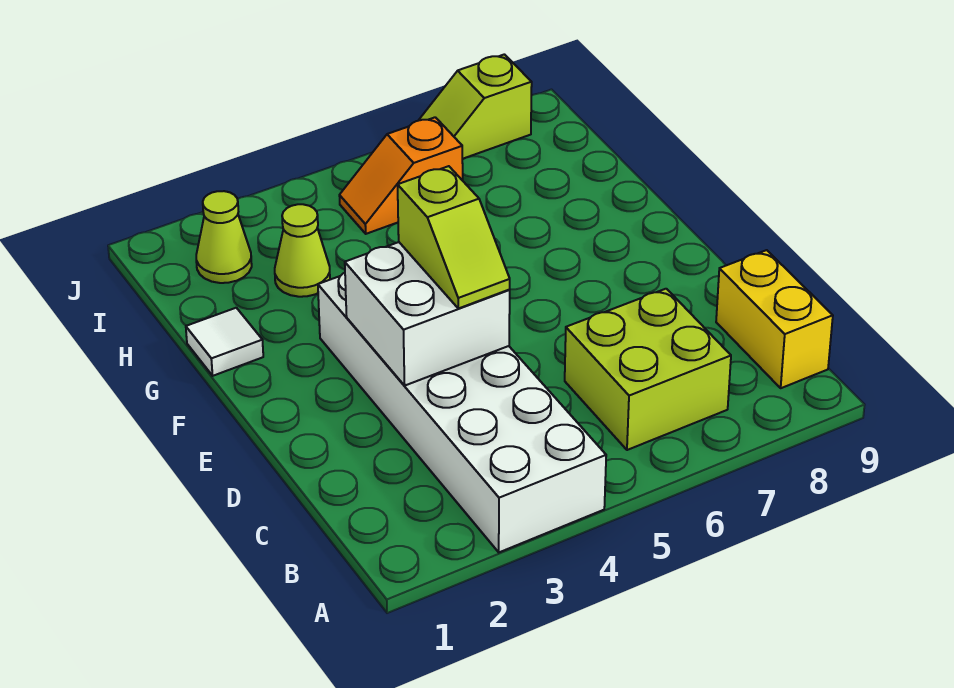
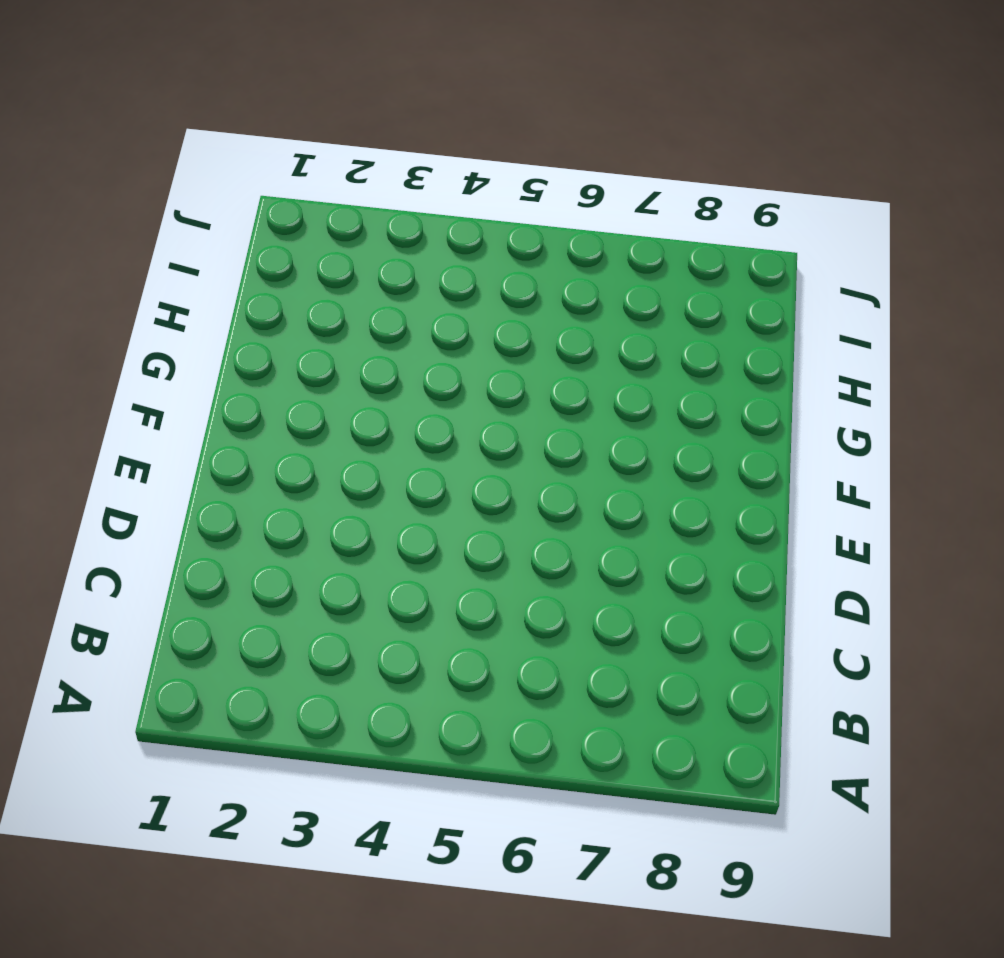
none -> white brick A3:F4 level 1
none -> lime brick B6:C7 level 1

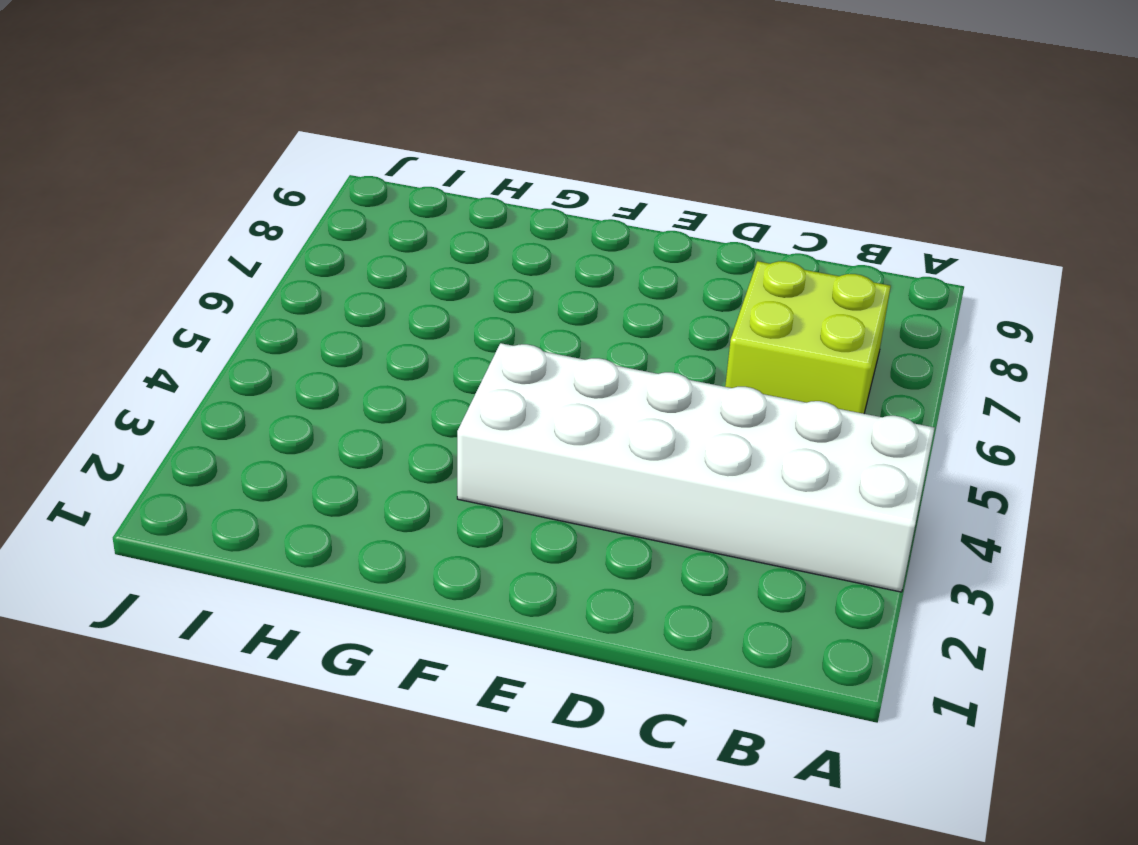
none -> yellow brick B9:C9 level 1
none -> white tile G1 level 1

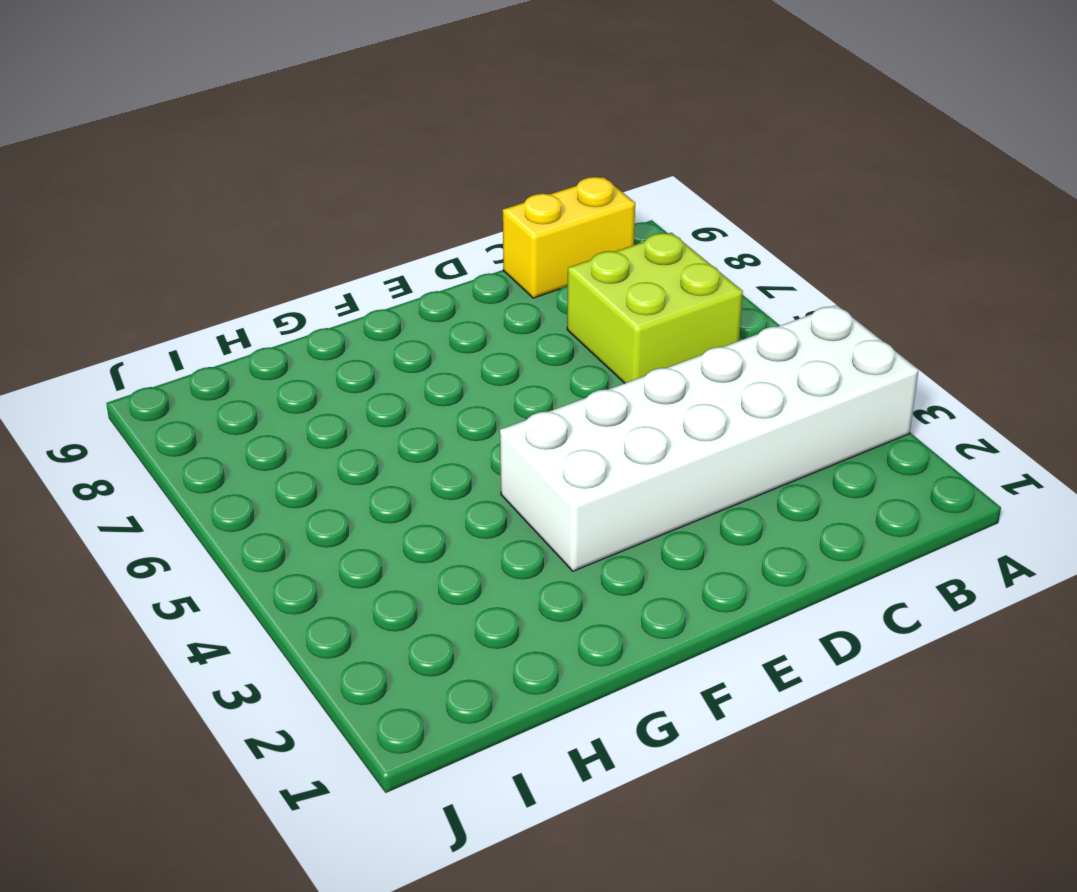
none -> white tile G1 level 1
none -> lime cone H3 level 1

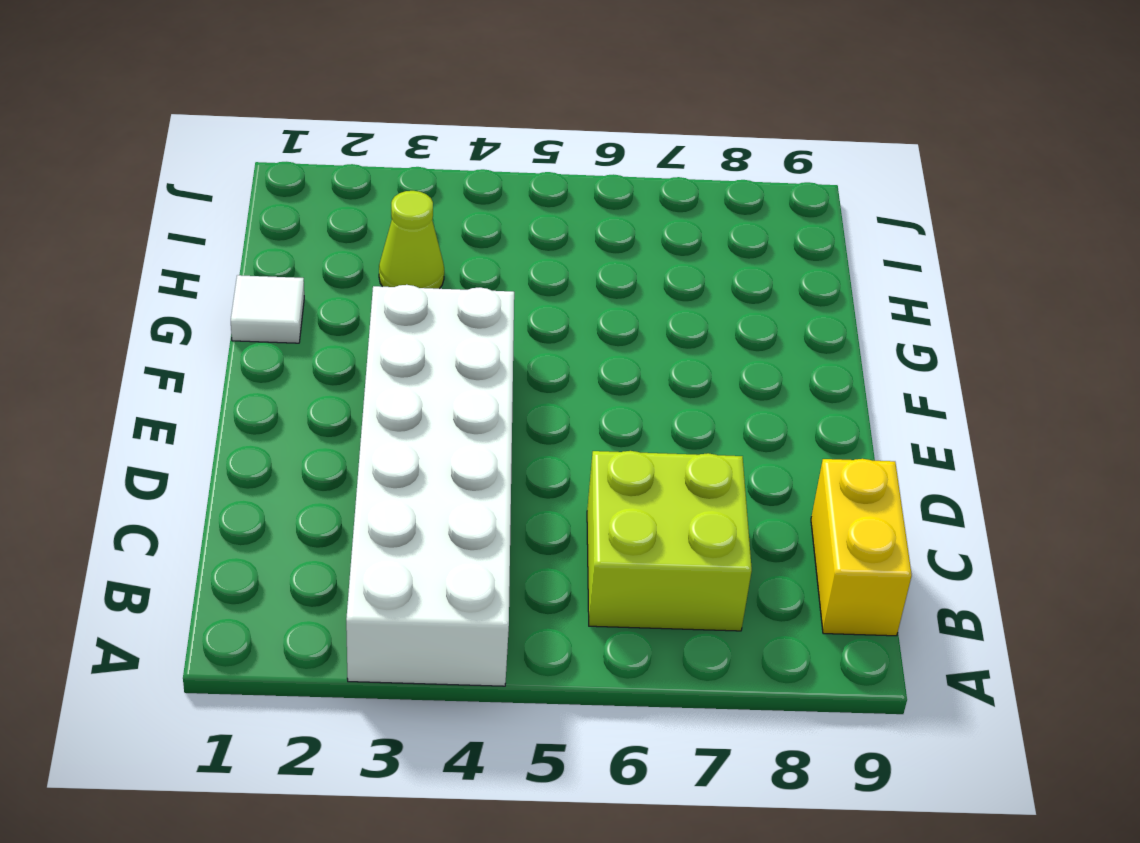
none -> lime cone I2 level 1
none -> orange slope I5:I6 level 1 top 6

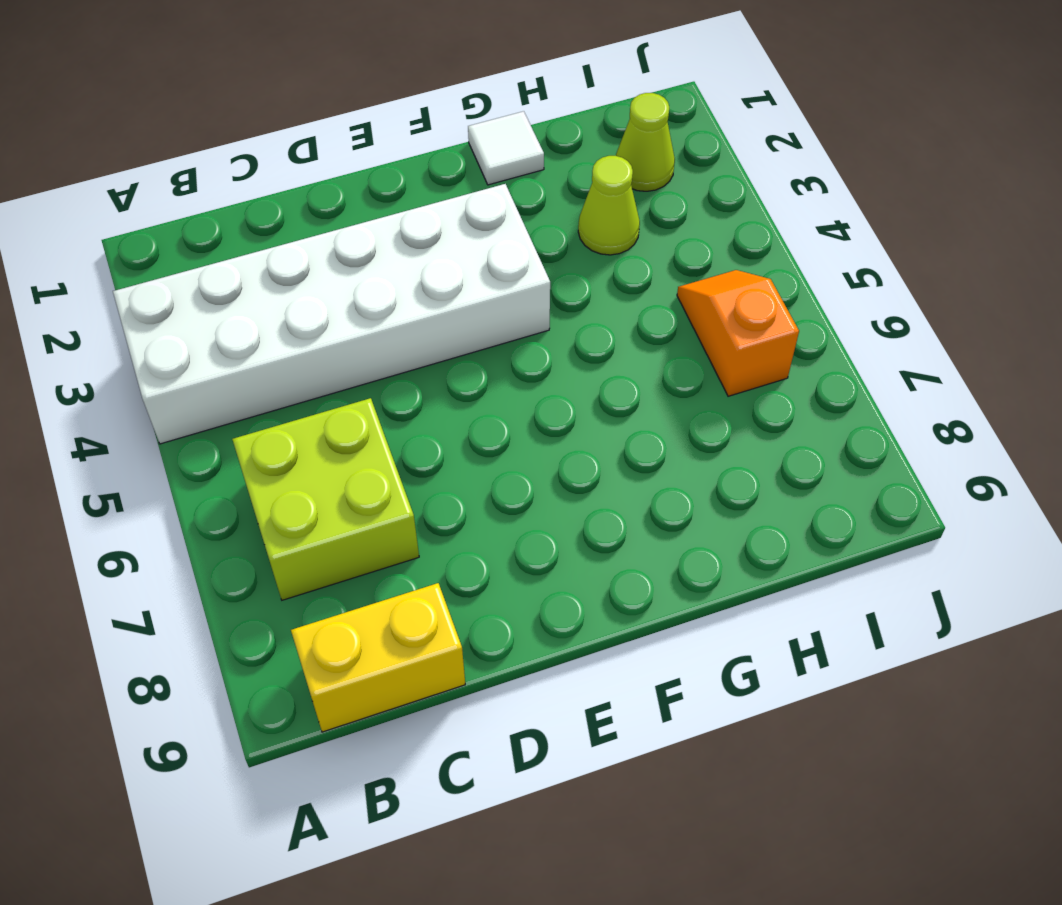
none -> lime slope J7:J8 level 1 top 8
none -> white brick D3:E4 level 2

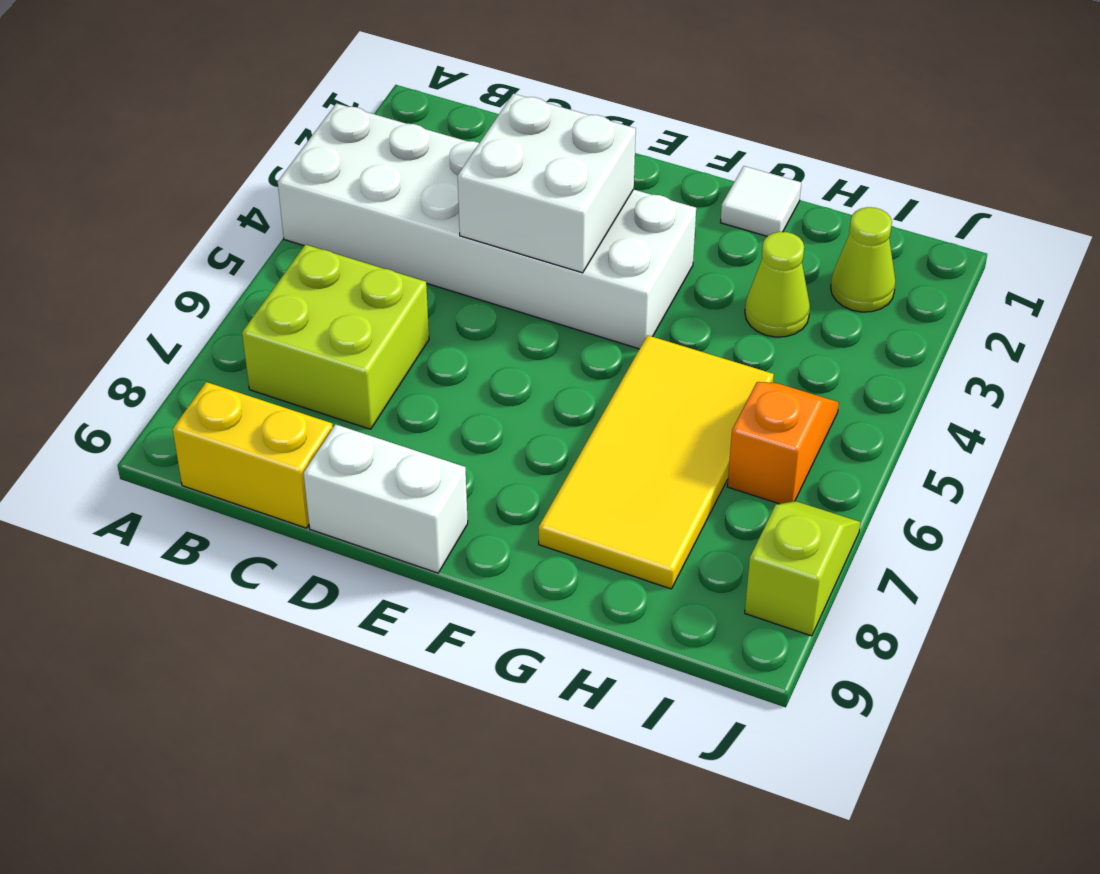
white brick D9:E9 level 1 -> none
yellow tile G5:H8 level 1 -> none
none -> lime slope D4:E4 level 3 top E

